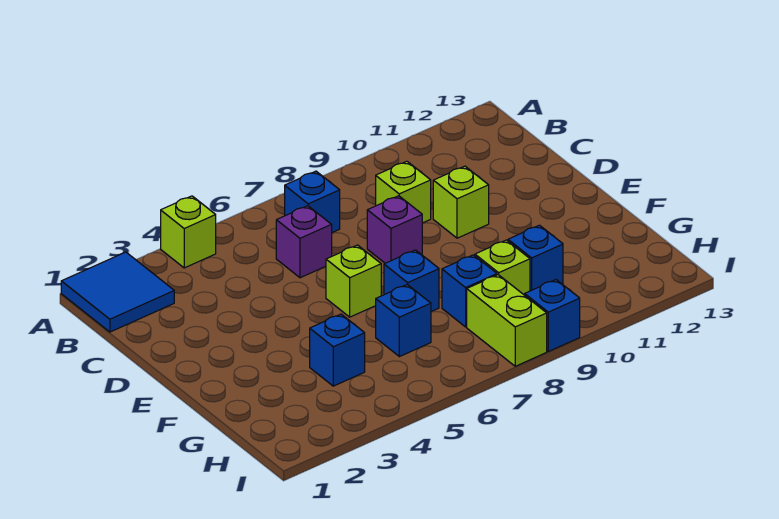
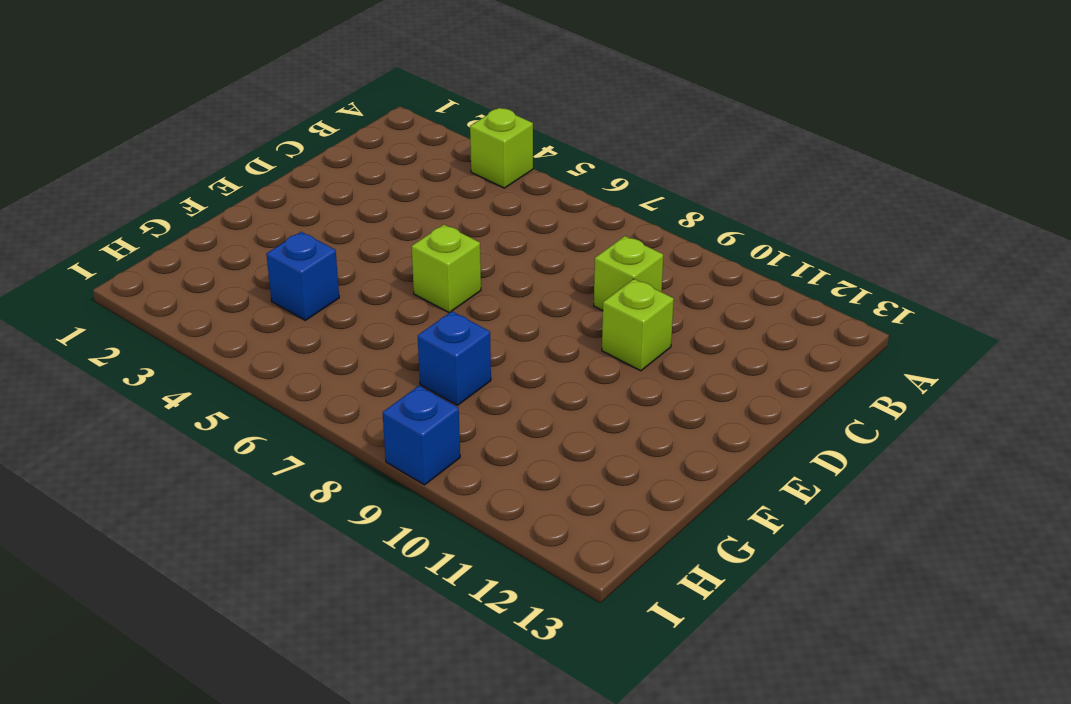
none -> blue tile A1:B2 level 1
none -> blue brick B7 level 1
none -> purple brick C6 level 1

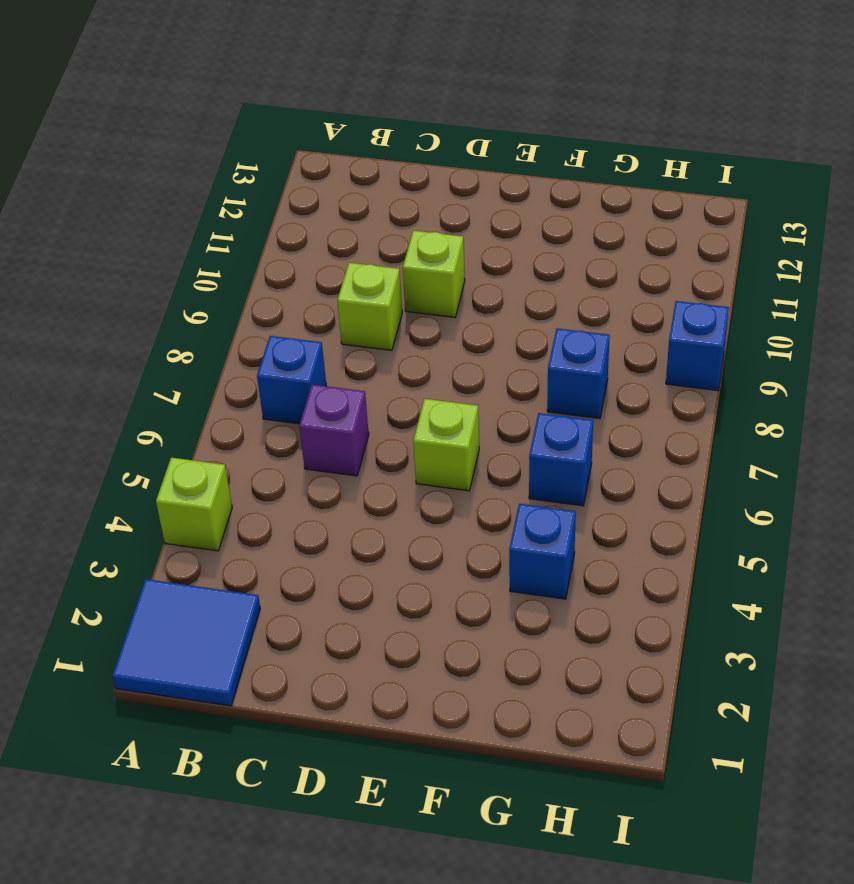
none -> purple brick D8 level 1
none -> blue brick F7 level 1
none -> lime brick G9 level 1

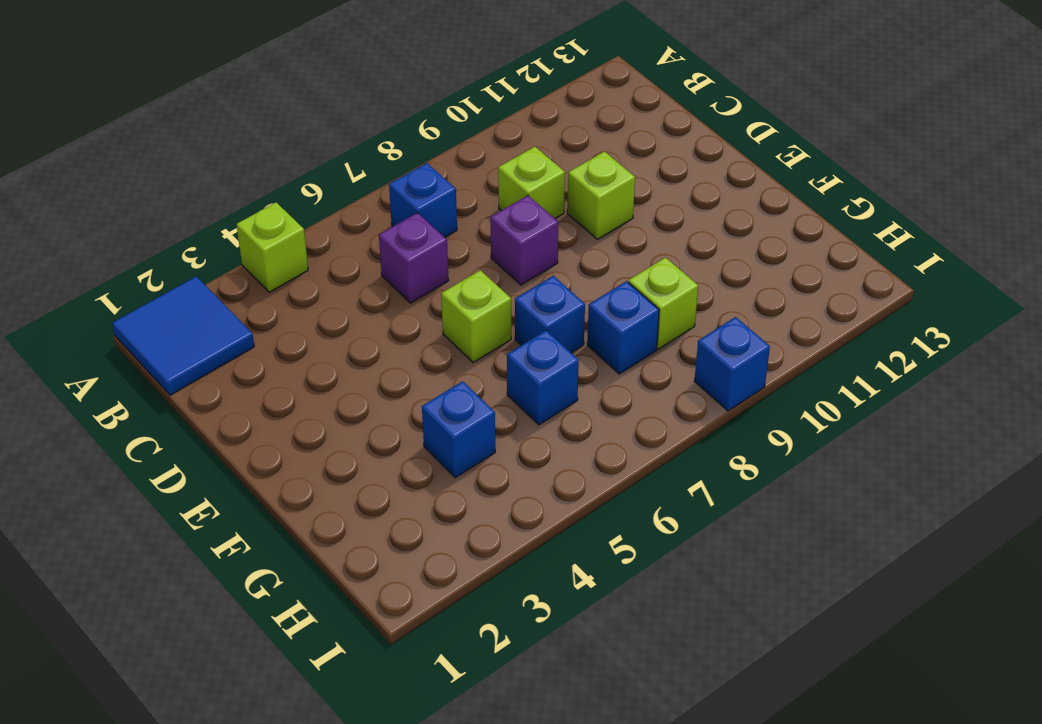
none -> blue brick G10 level 1
none -> lime brick H8:I8 level 1

